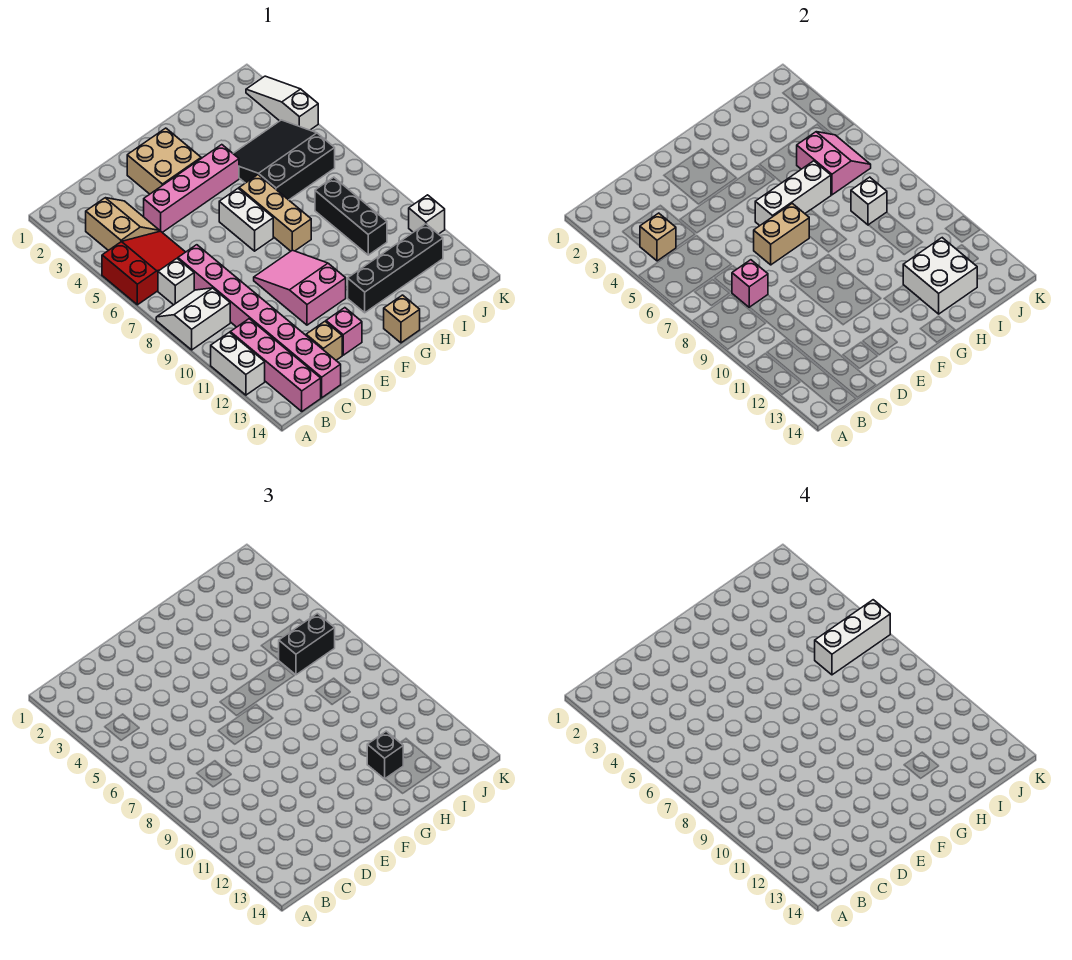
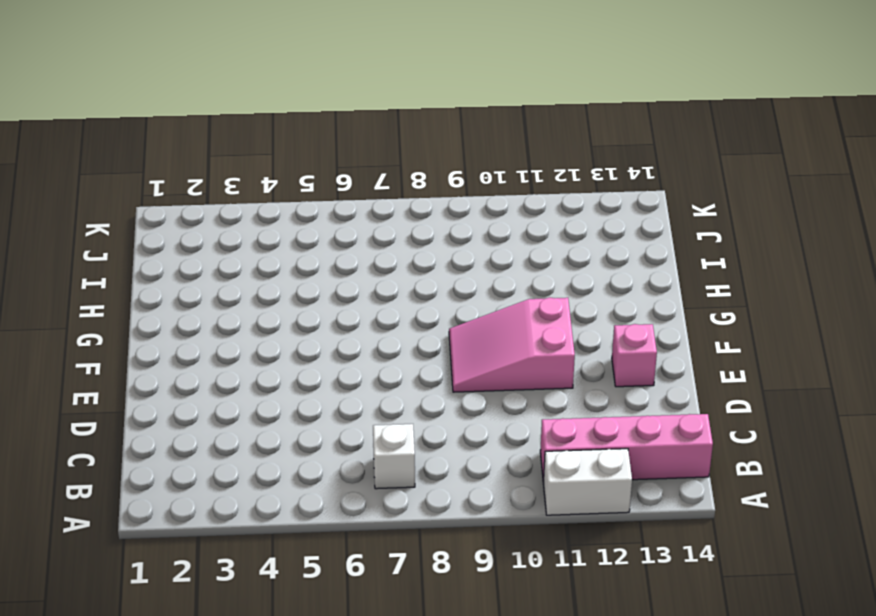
none -> red slope A5:C6 level 1 top A
none -> white slope A8:B9 level 1 top 9
none -> tan slope B3:C4 level 1 top B
none -> pink brick C7:C14 level 1

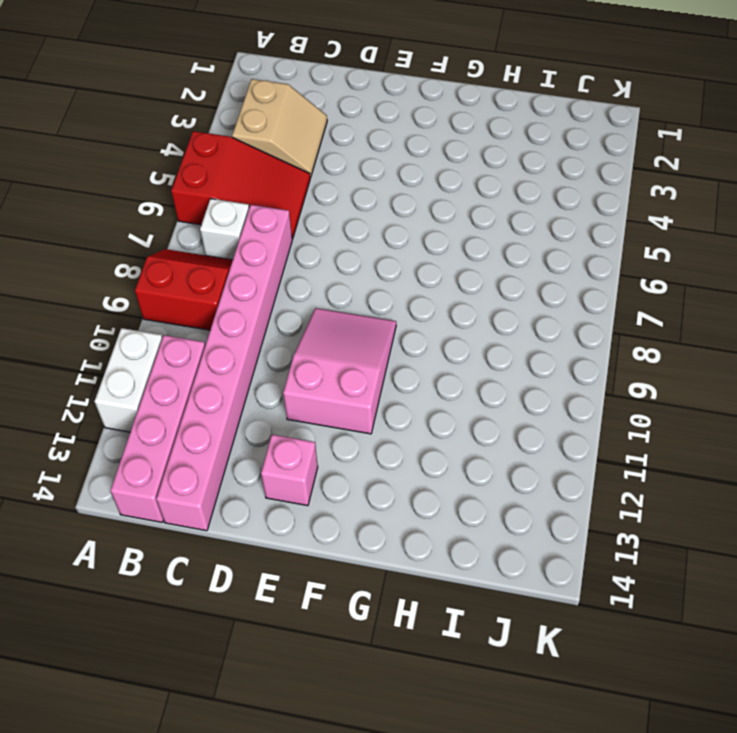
red slope A8:B9 level 1 top 9 -> white slope A8:B9 level 1 top 9
none -> pink brick D4:G4 level 1
none -> tan brick D13 level 1
none -> tan brick E2:F3 level 1
none -> white brick F6:F7 level 1

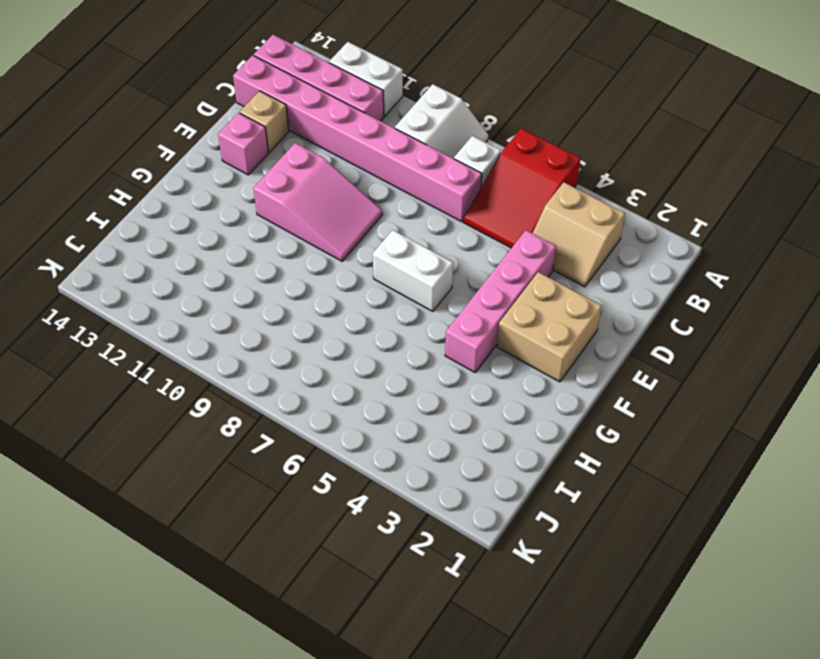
none -> tan brick G6:G8 level 1
none -> black brick G12:J12 level 1
none -> tan brick G14 level 1
none -> black slope H4:J6 level 1 top 6

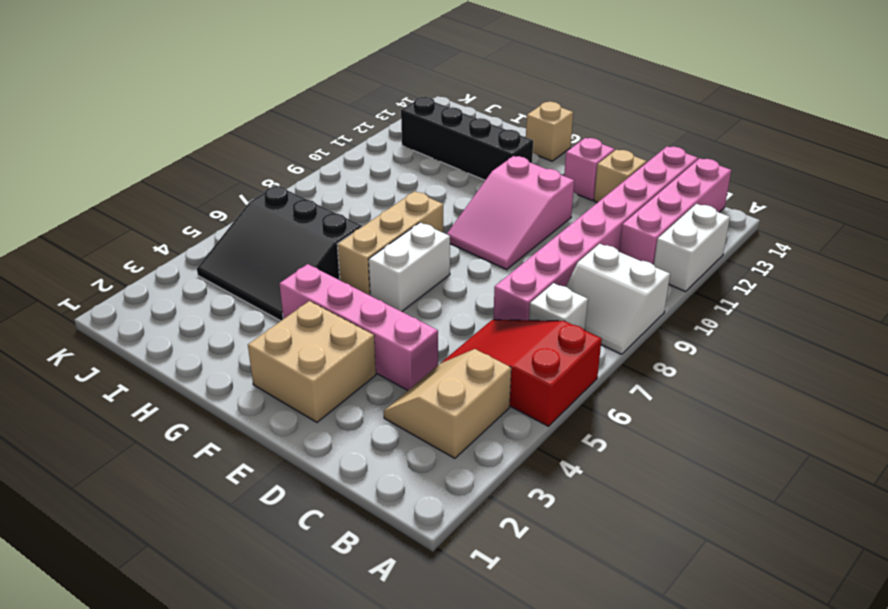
none -> black brick I8:I10 level 1
none -> white slope K2:K4 level 1 top 4
none -> white brick K11 level 1
none -> tan brick B4 level 2

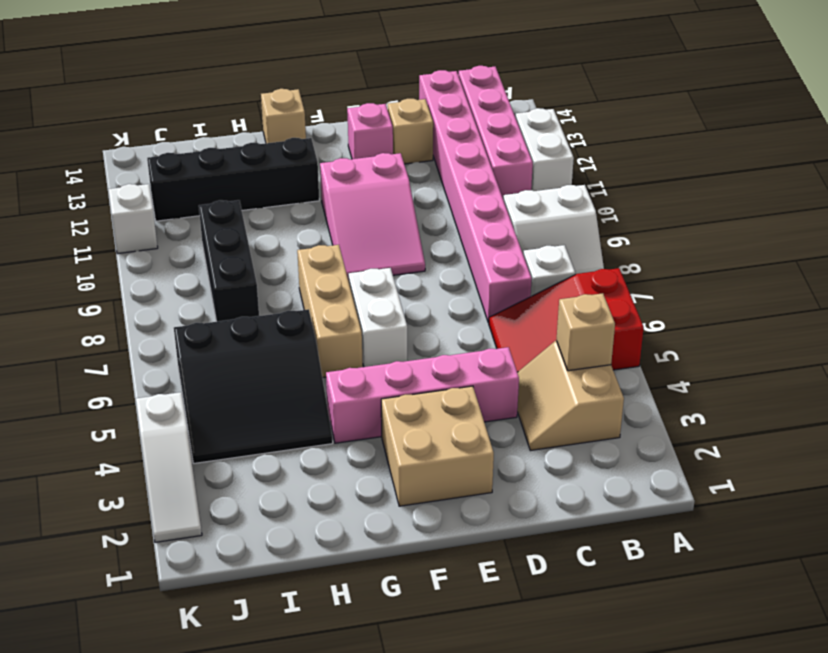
none -> pink brick C8 level 2
none -> tan brick E7:F7 level 2
none -> white brick F6:H6 level 2
none -> white brick H12:I13 level 2

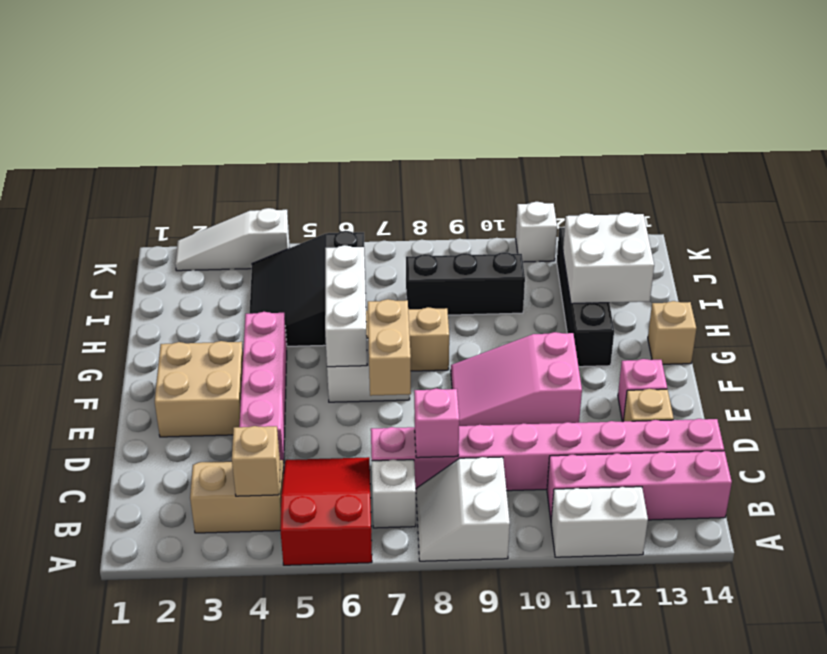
none -> pink slope I5:J6 level 2 top I
none -> white brick I8 level 2
none -> black brick H12 level 3
none -> black brick I6:J6 level 3

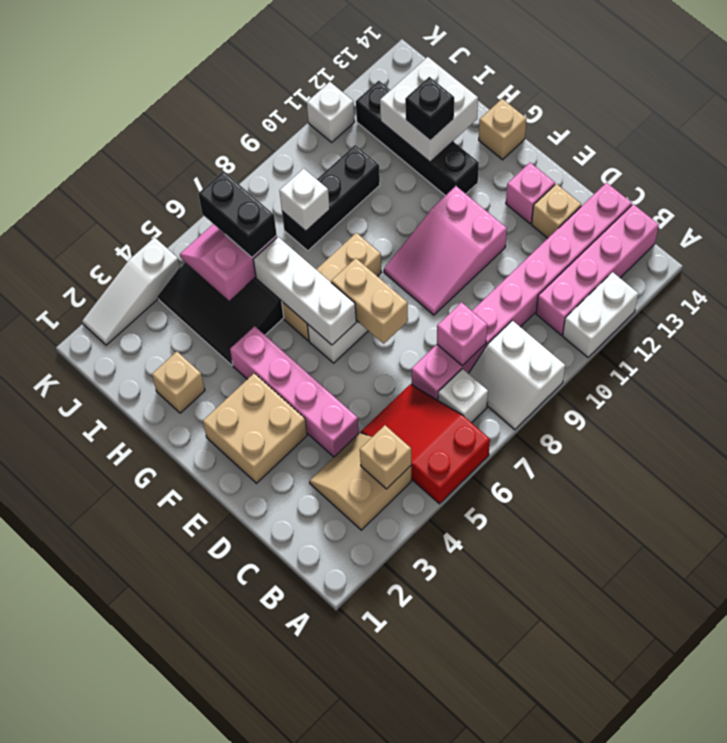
tan brick H2 level 1 -> none
none -> white brick I6:K6 level 4

